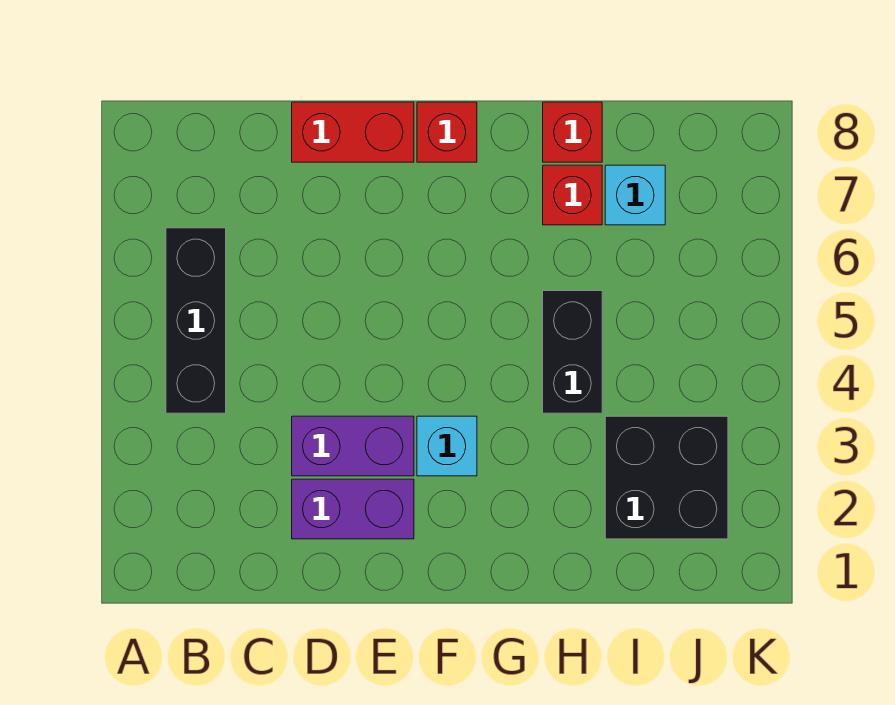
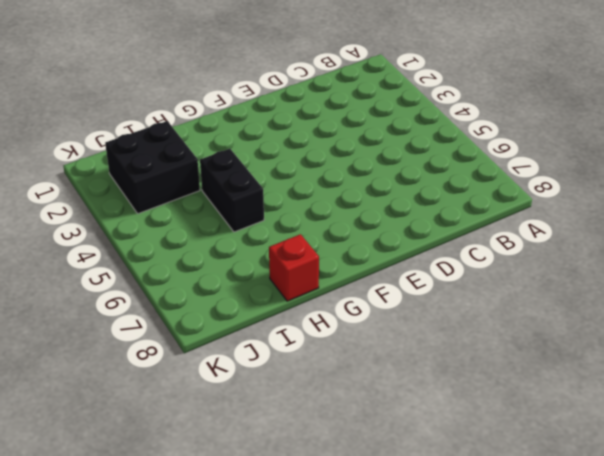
none -> black brick B4:B6 level 1
none -> purple brick D2:E2 level 1

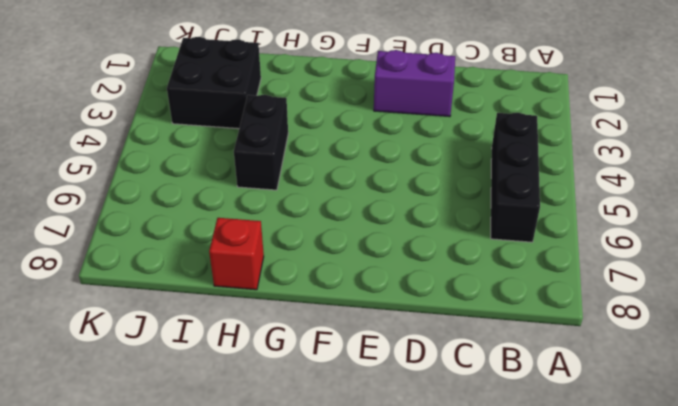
none -> purple brick D3:E3 level 1
none -> red brick D8:E8 level 1

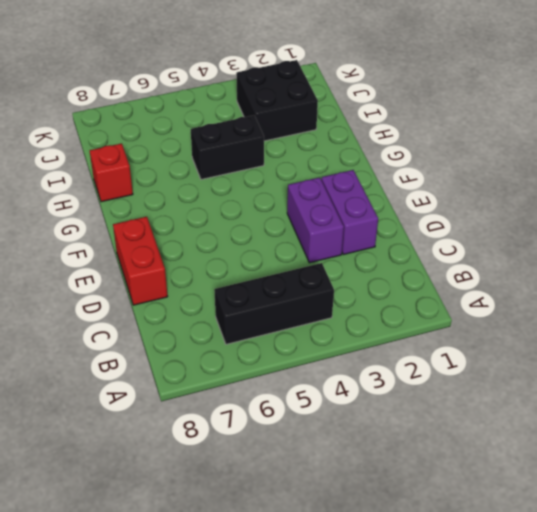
none -> cyan brick F3 level 1
none -> red brick F8 level 1

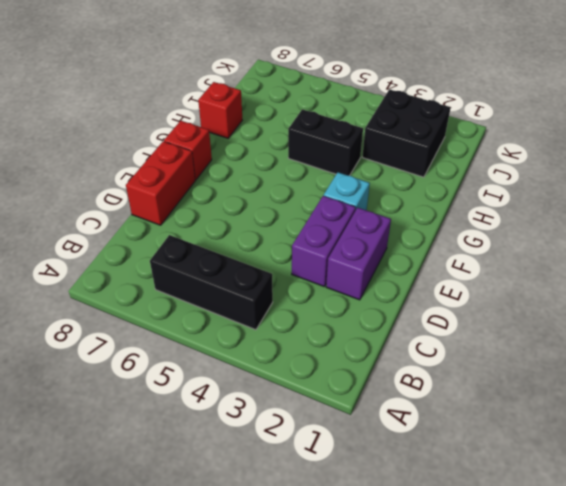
none -> red brick H7 level 1
none -> cyan brick I7 level 1

